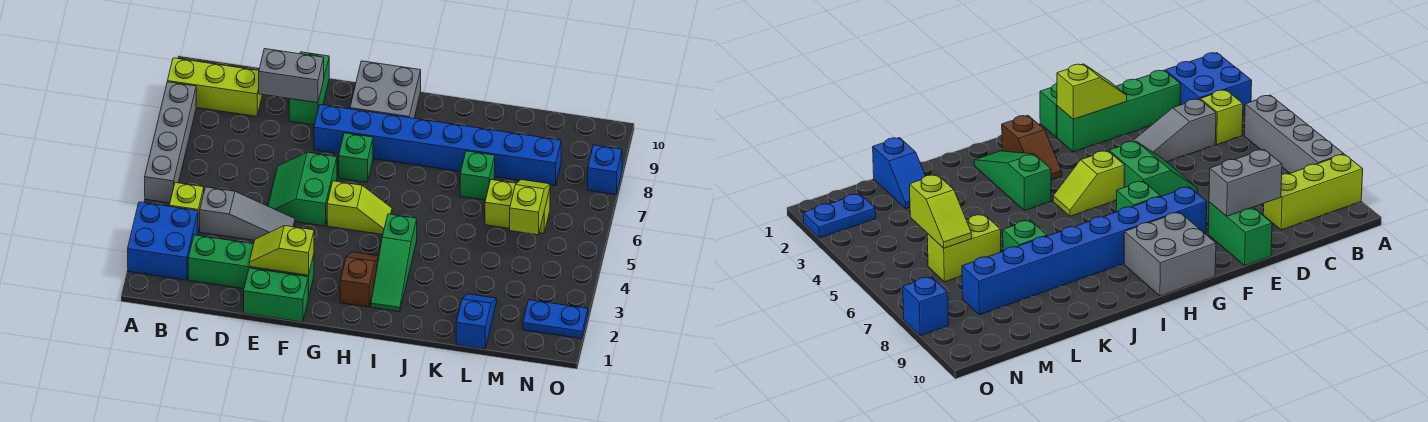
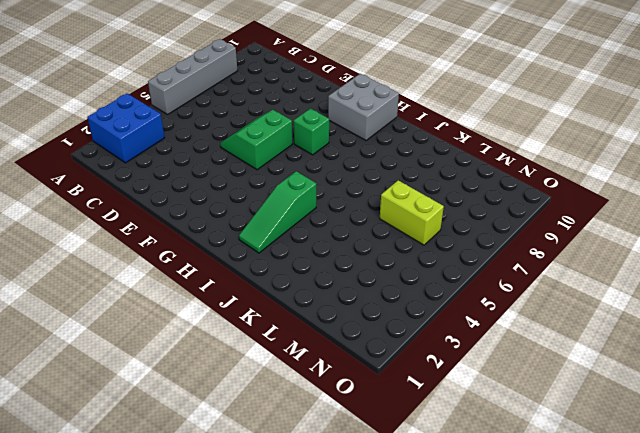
none -> lime brick A9:C9 level 1
none -> lime brick B4 level 1
none -> green brick C2:F2 level 1

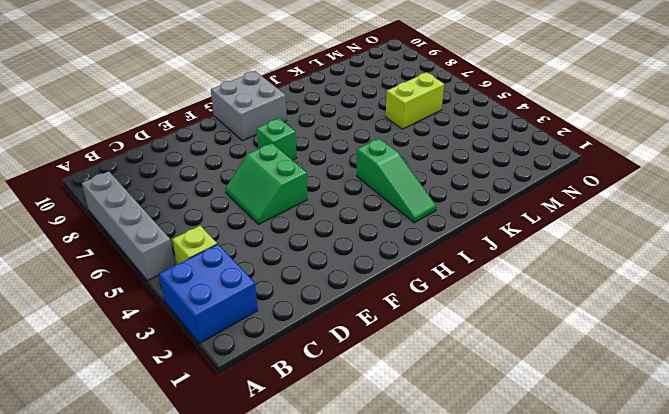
none -> lime brick A9:C9 level 1
none -> green brick C2:F2 level 1
none -> grey slope C4:E4 level 1 top C

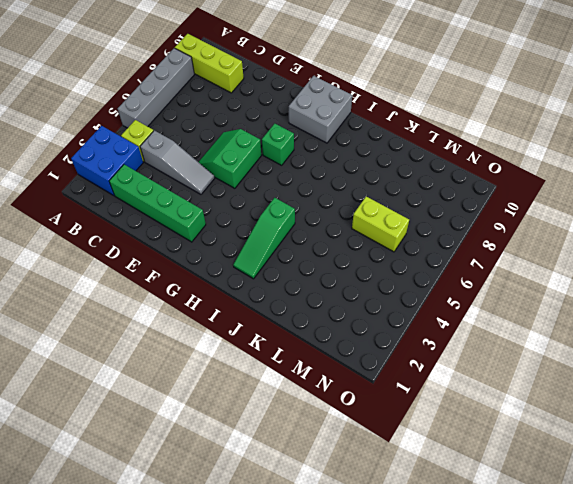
none -> green brick E1:F1 level 1
none -> green brick E9:E10 level 1
none -> blue brick F8:M8 level 1

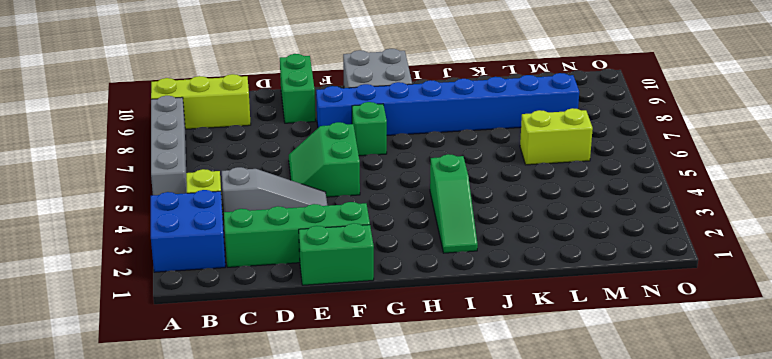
none -> lime slope G5:H5 level 1 top G
none -> brown slope H2:H3 level 1 top 2
none -> green brick K7 level 1

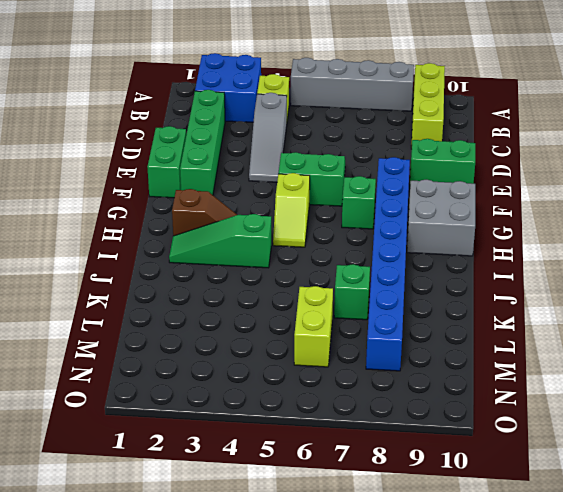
none -> blue slope L1:L2 level 1 top 1
none -> blue plate N2:O2 level 1
none -> blue brick O8 level 1

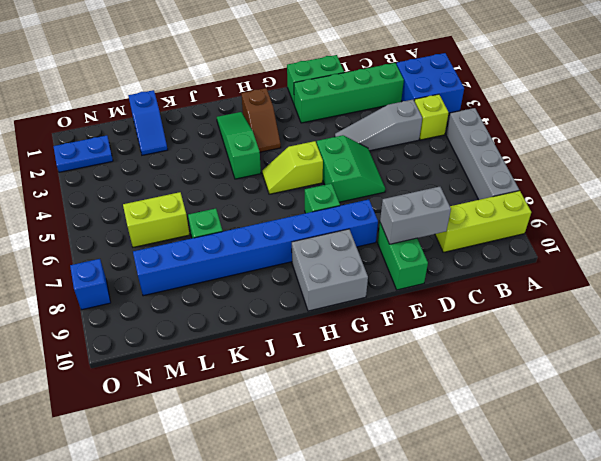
none -> lime slope E2:F2 level 2 top F
none -> lime slope M5:M6 level 2 top 5

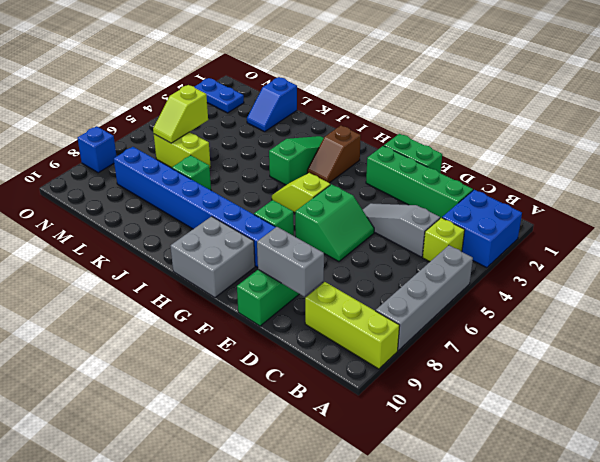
none -> lime slope E2:F2 level 2 top F

